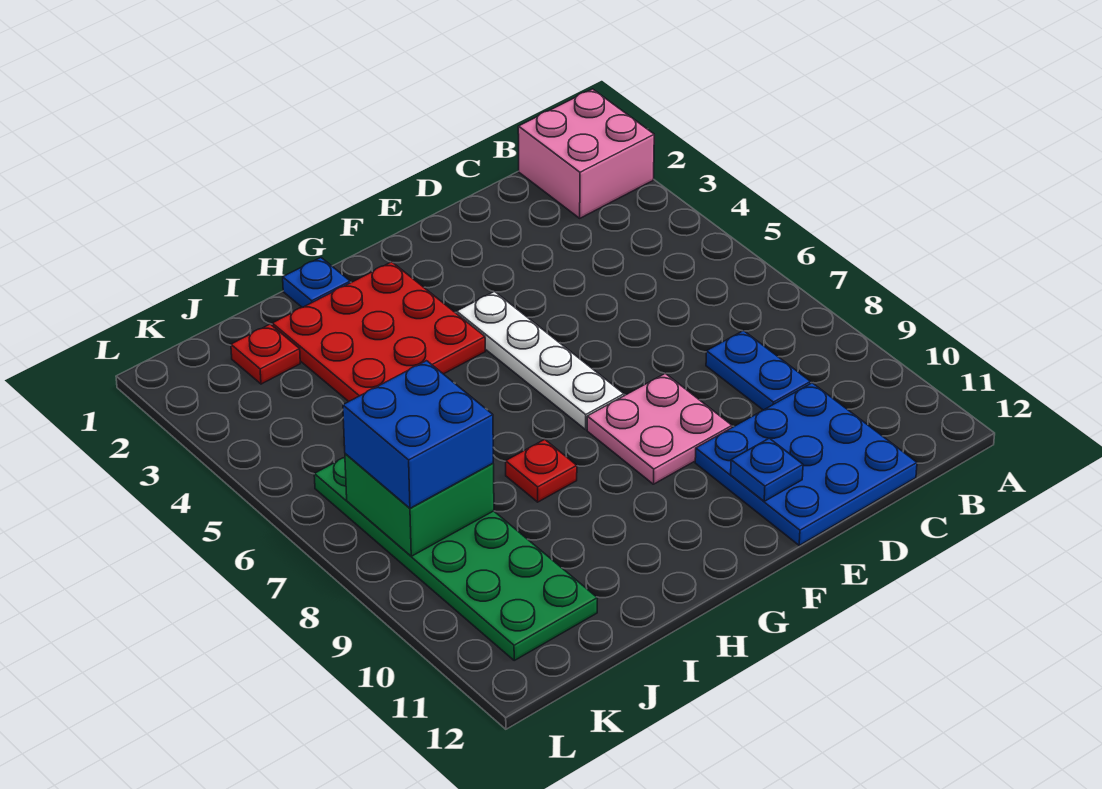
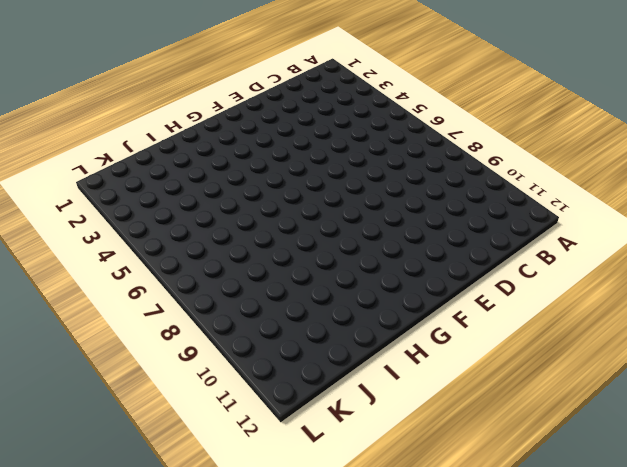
none -> pink brick A1:B2 level 1
none -> blue plate C8:C9 level 1
none -> blue plate C10:E12 level 1

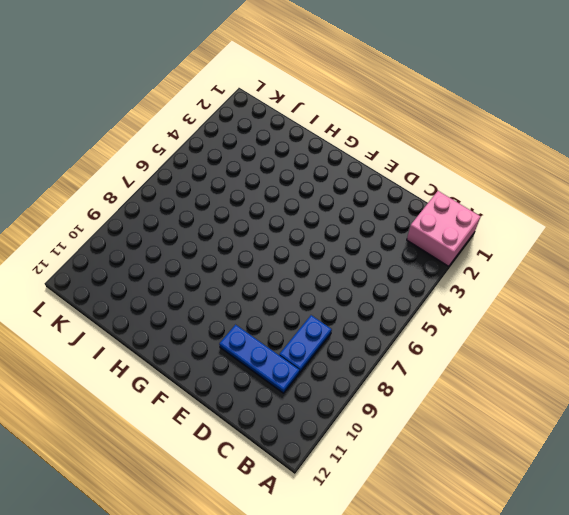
blue plate C10:E10 level 1 -> blue plate C10:E12 level 1
none -> pink plate E8:F9 level 1
none -> white plate F4:F7 level 1
none -> red plate G2:I4 level 1

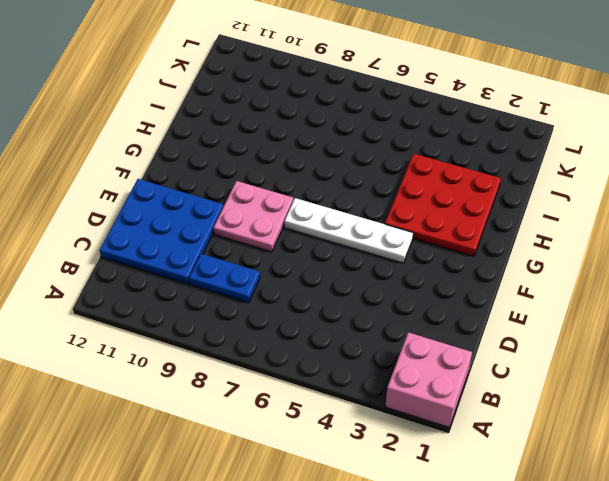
none -> blue plate H1 level 1
none -> red plate H8 level 1
none -> red plate J2 level 1

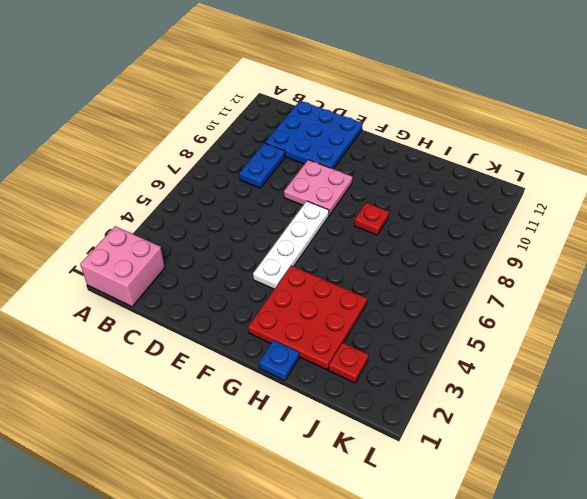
none -> green plate J6:K11 level 1
none -> blue plate E11 level 2
none -> green brick J7:K8 level 2

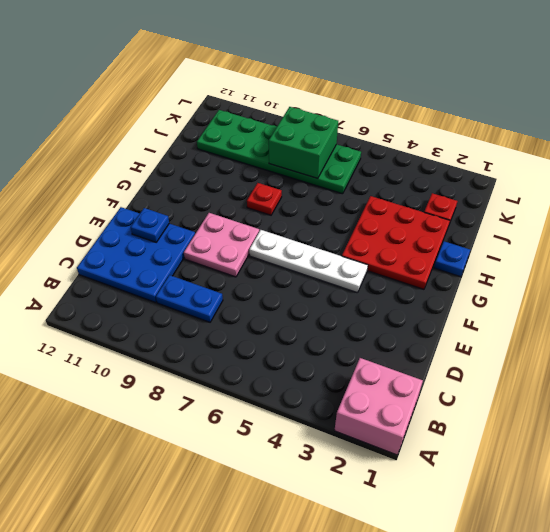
none -> blue brick J7:K8 level 3

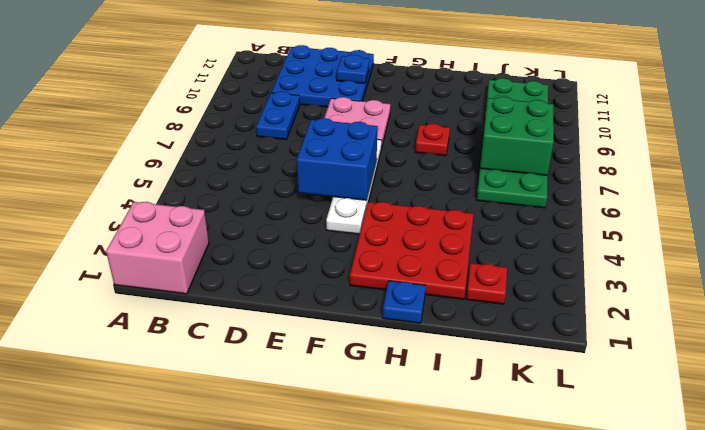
blue brick E5:F6 level 2 -> blue brick J7:K8 level 3

